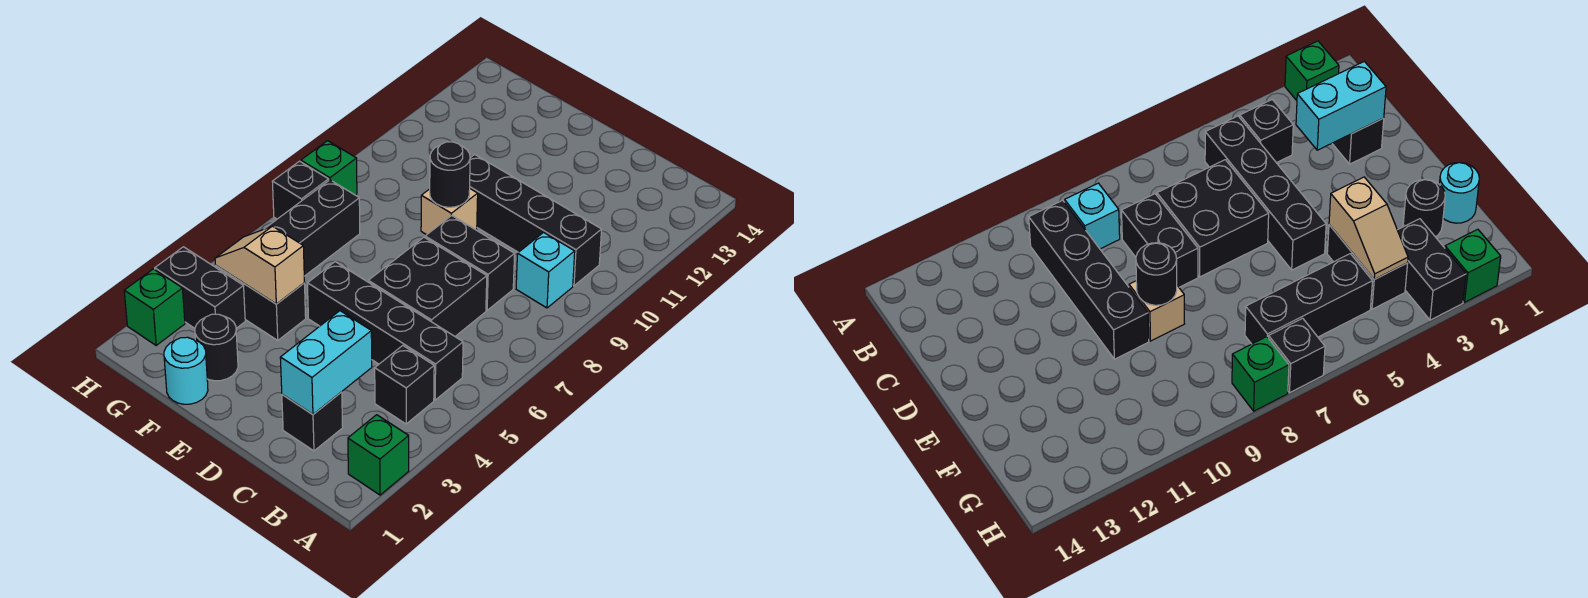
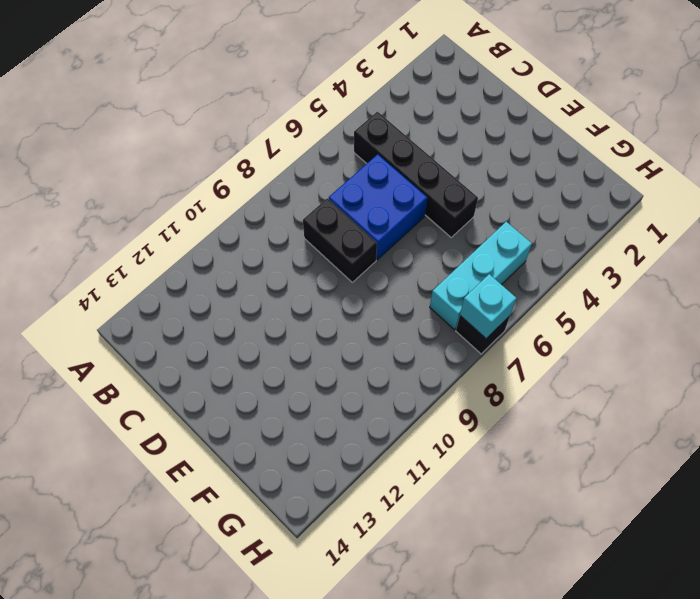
blue brick C6:D7 level 1 -> black brick C6:D7 level 1
cyan brick G5:G7 level 1 -> black brick G5:G7 level 1
cyan brick H7 level 2 -> cyan brick B9 level 1
none -> green brick A2 level 1
none -> black brick B4 level 1
none -> black brick B10:E10 level 1

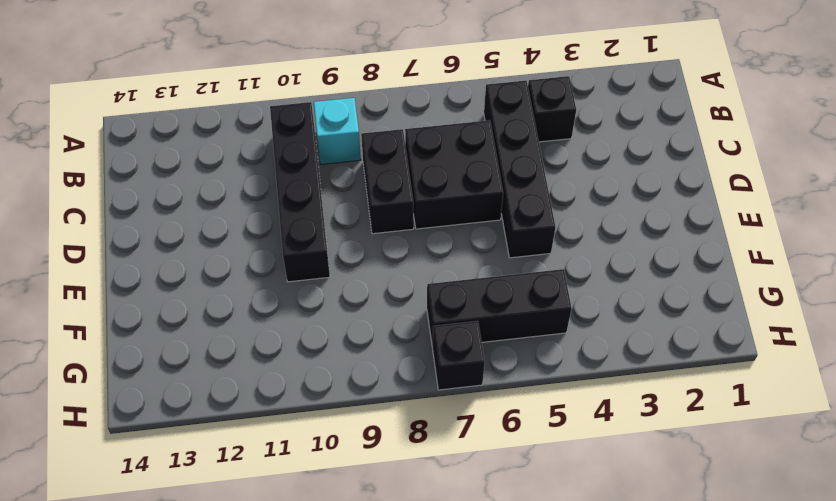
none -> green brick A2 level 1
none -> black brick C2 level 1
none -> tan brick E9 level 1

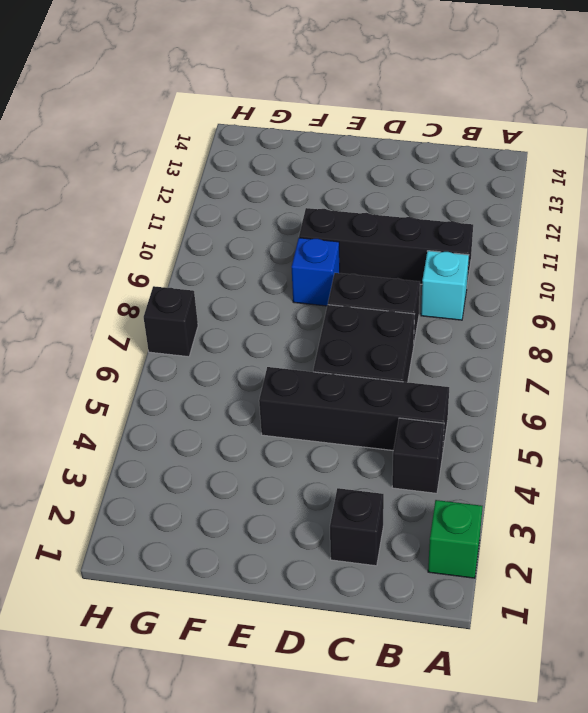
blue brick E9 level 1 -> tan brick E9 level 1
none -> cyan round brick F1 level 1
none -> black round brick F2 level 1
none -> black brick F4:G4 level 1

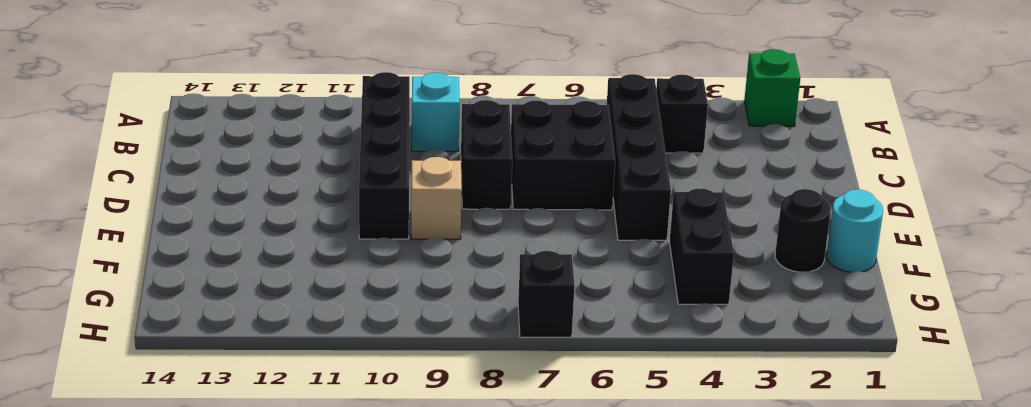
none -> black brick C2 level 1
none -> black brick G3:H3 level 1
none -> black brick G5:G7 level 1

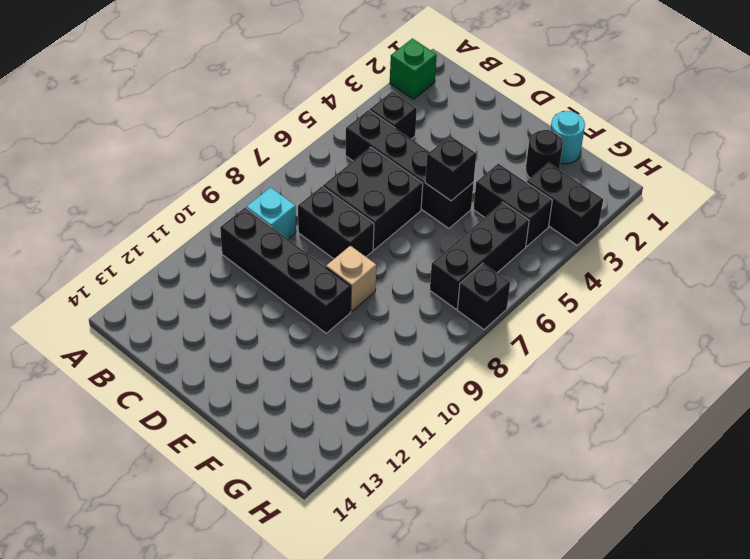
black brick E5 level 2 -> black brick C2 level 1
none -> green brick H2 level 1
none -> green brick H8 level 1
none -> cyan brick C2:C3 level 2

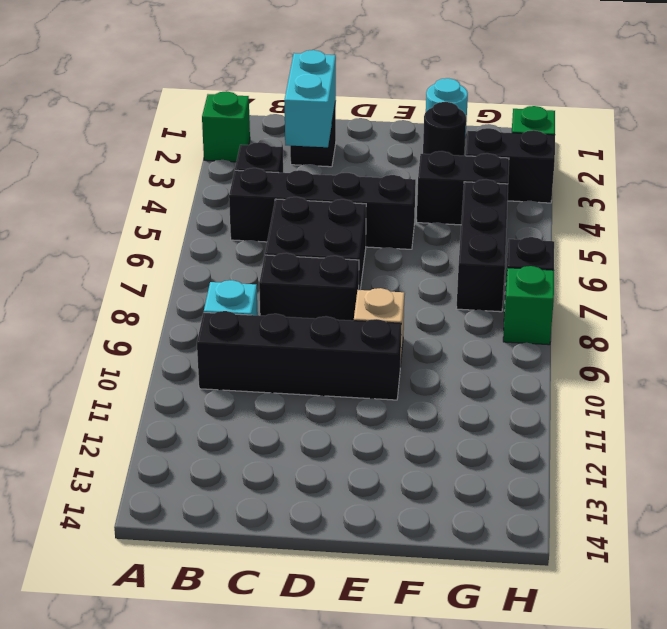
none -> black round brick E9 level 2
none -> tan slope F4:G4 level 2 top F

